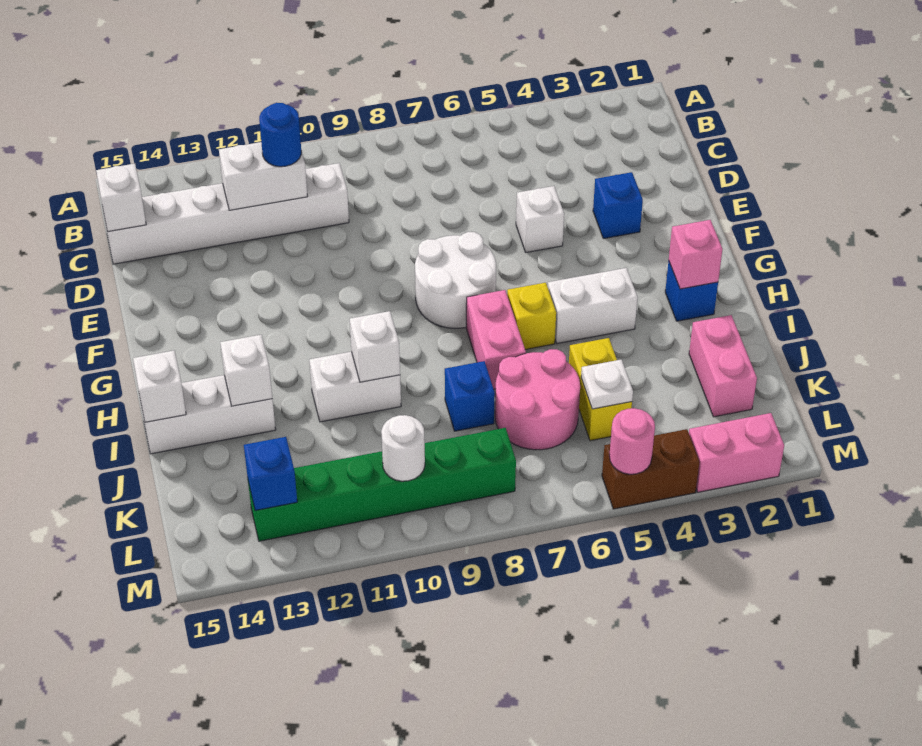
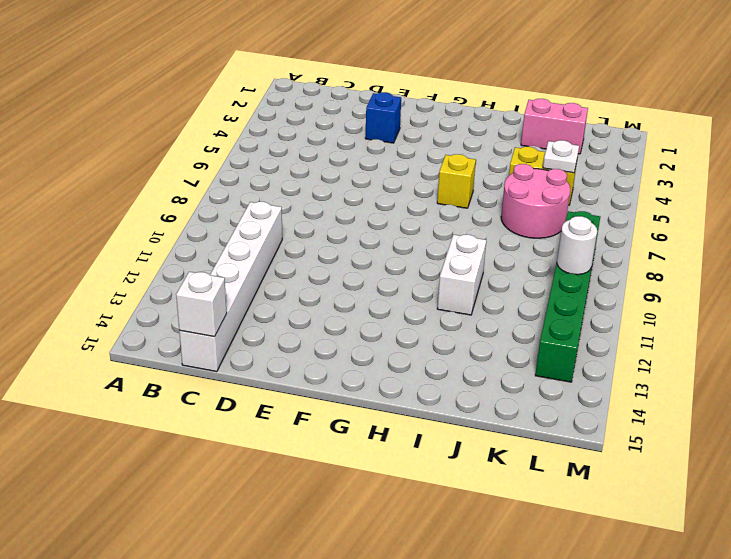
none -> white brick E5 level 1
none -> white round brick F7:G8 level 1
none -> blue brick H2 level 1

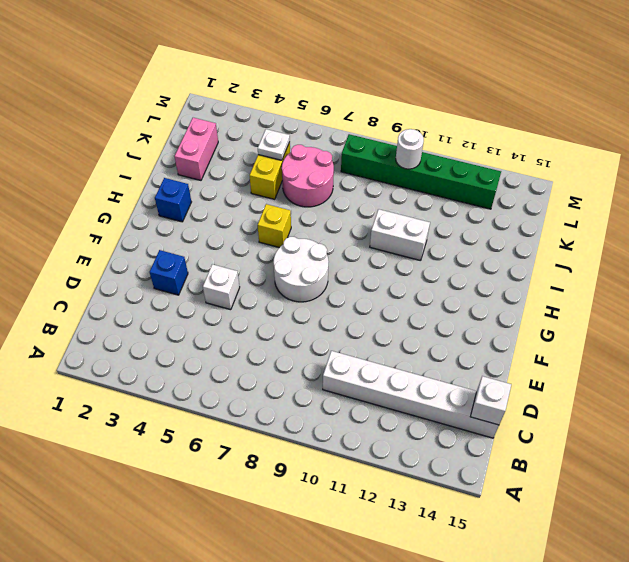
none -> white brick H4:H5 level 1
none -> pink brick H7:I7 level 1
none -> white brick I13:I15 level 1

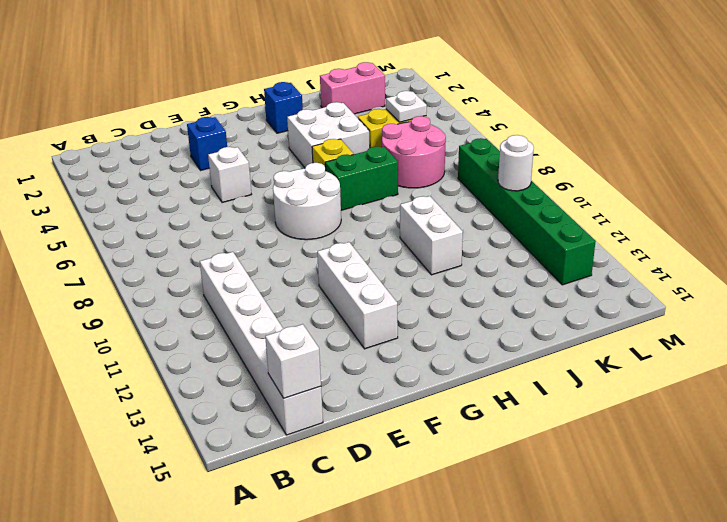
white brick F11:F13 level 1 -> white brick I13:I15 level 1
white brick H4:I5 level 1 -> white brick H4:H5 level 1
green brick H7:I7 level 1 -> pink brick H7:I7 level 1
none -> blue brick J8 level 1
none -> pink brick M2:M3 level 1
none -> brown brick M4:M5 level 1

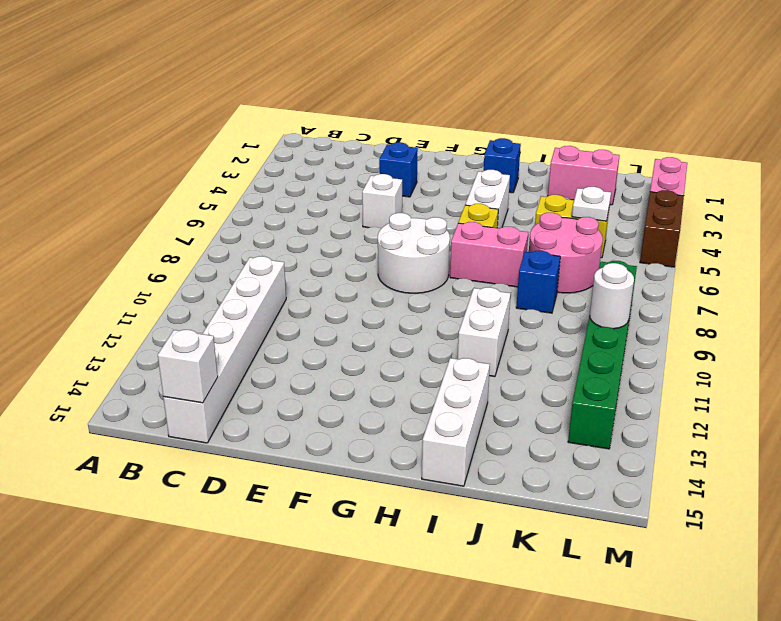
none -> white brick C11:C12 level 2
none -> pink brick H2 level 2
none -> white brick I10 level 2

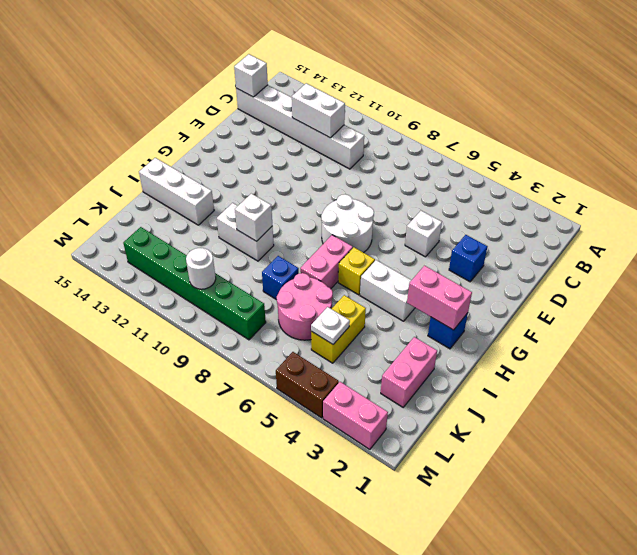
pink brick H2:H3 level 2 -> pink brick H2 level 2
none -> white brick I13 level 2
none -> white brick I15 level 2
none -> blue brick L13 level 2

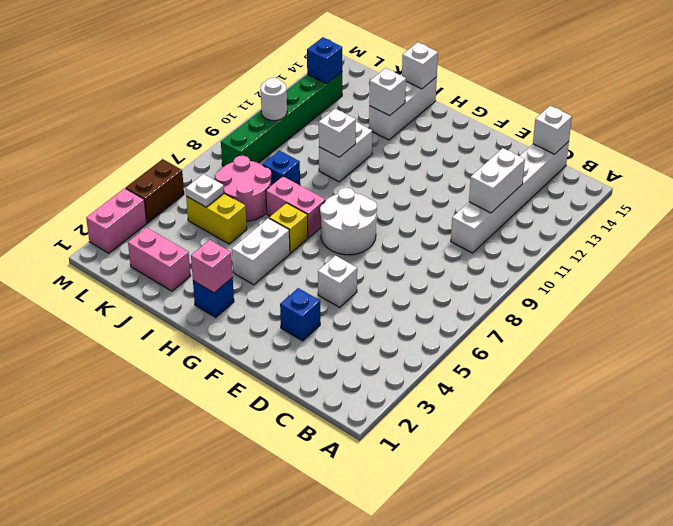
none -> pink round brick M5 level 2
none -> blue round brick C11 level 3

